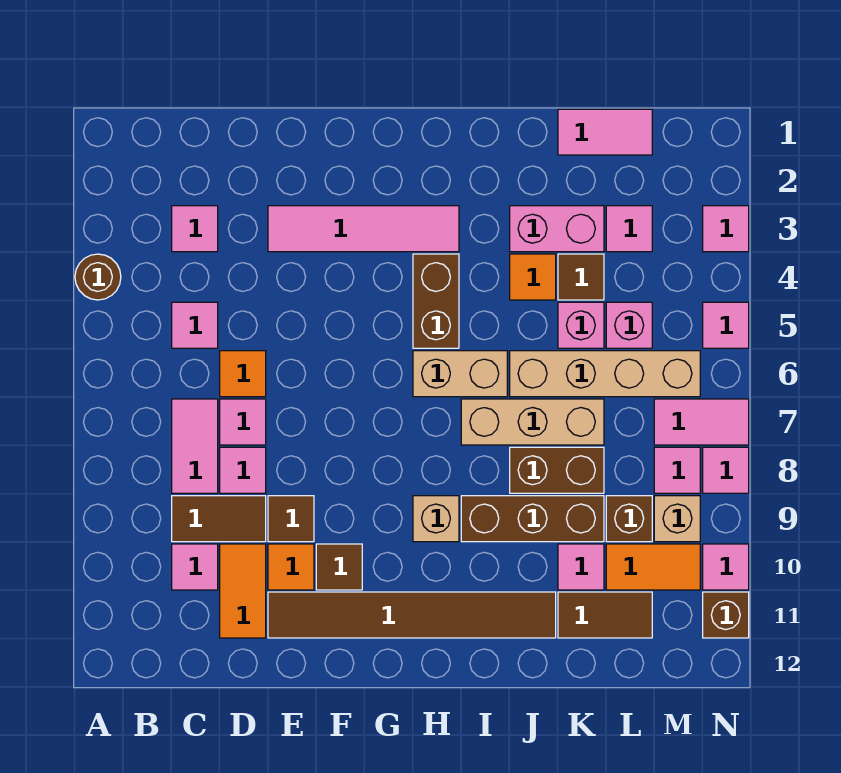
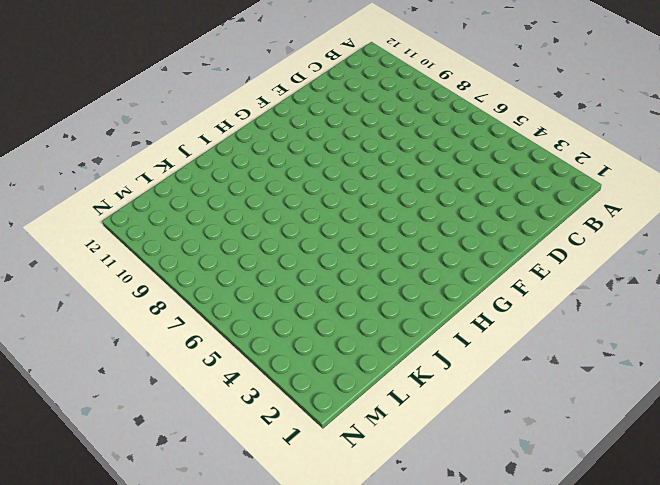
none -> brown round brick A4 level 1
none -> pink tile C3 level 1
none -> pink tile C5 level 1
none -> pink tile C7:C8 level 1

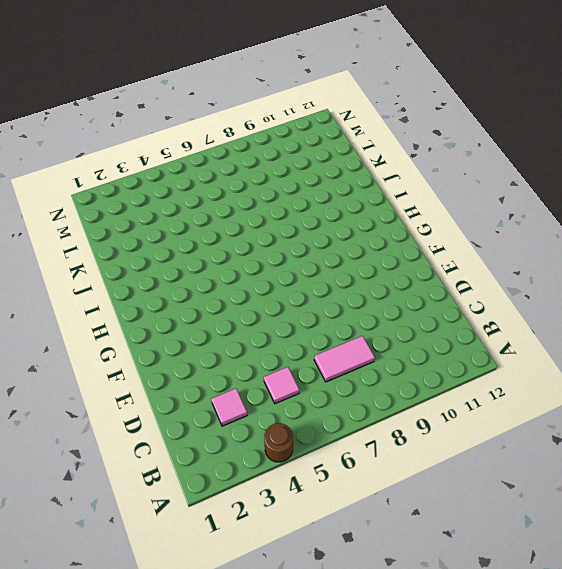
none -> brown tile C9:D9 level 1
none -> pink tile C10 level 1
none -> orange tile D6 level 1
none -> pink tile D7 level 1

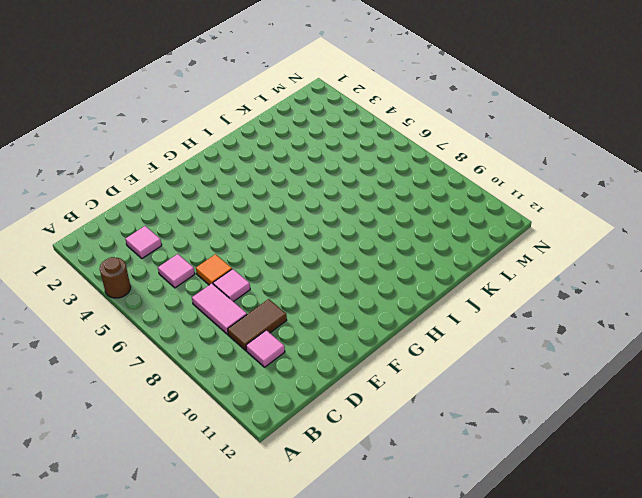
none -> pink tile D8 level 1
none -> orange tile D10:D11 level 1
none -> pink tile E3:H3 level 1
none -> brown tile E9 level 1

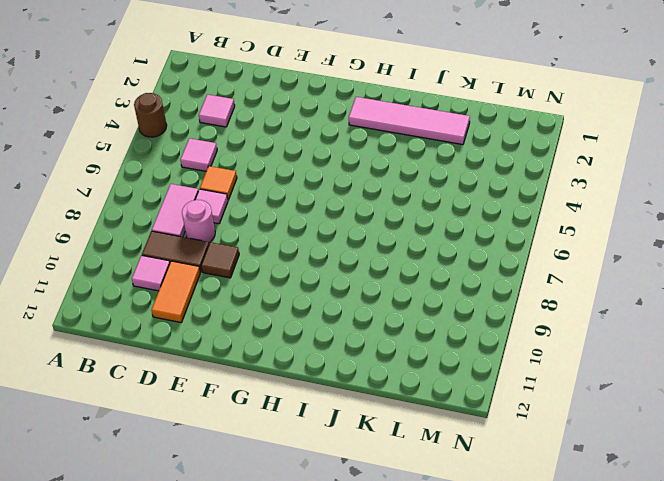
pink round brick D8 level 1 -> pink tile D8 level 1
pink tile H2:K2 level 1 -> pink tile E3:H3 level 1
none -> orange tile E10 level 1
none -> brown tile E11:J11 level 1
none -> brown tile F10 level 1
none -> brown brick H4:H5 level 1

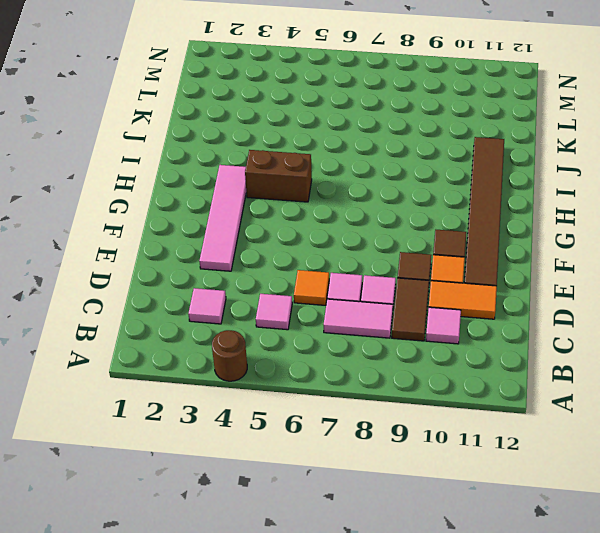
none -> tan brick H6:I6 level 1
none -> tan brick H9 level 1
none -> tan brick I7:K7 level 1
none -> brown brick I9:K9 level 1

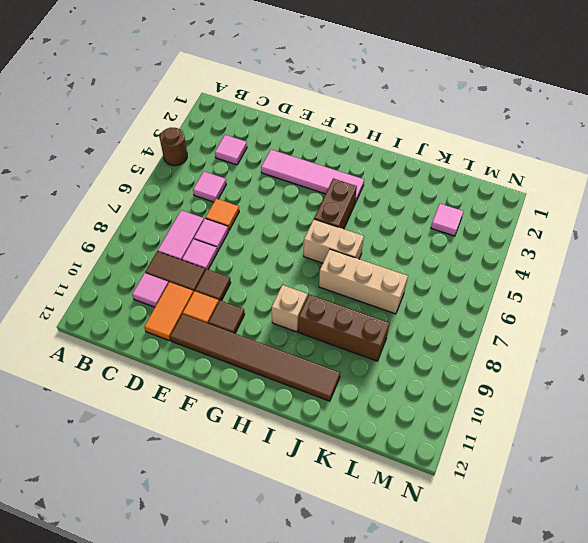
none -> pink brick J3:K3 level 1
none -> orange tile J4 level 1
none -> tan brick J6:M6 level 1
none -> brown brick J8:K8 level 1

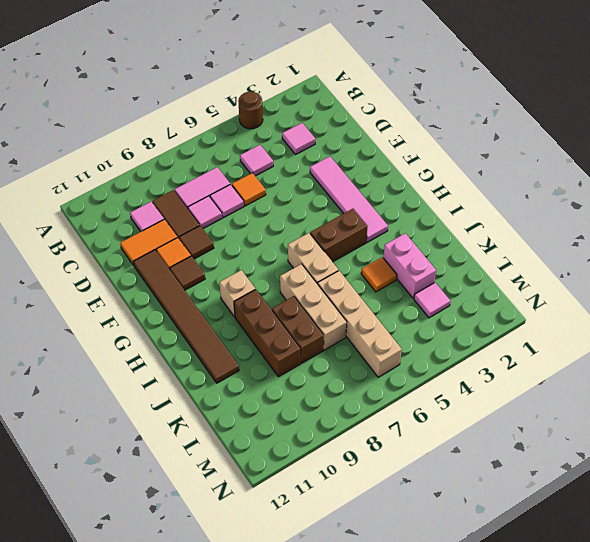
none -> pink tile K1:L1 level 1
none -> brown tile K4 level 1
none -> pink brick K5 level 1
none -> pink tile K10 level 1

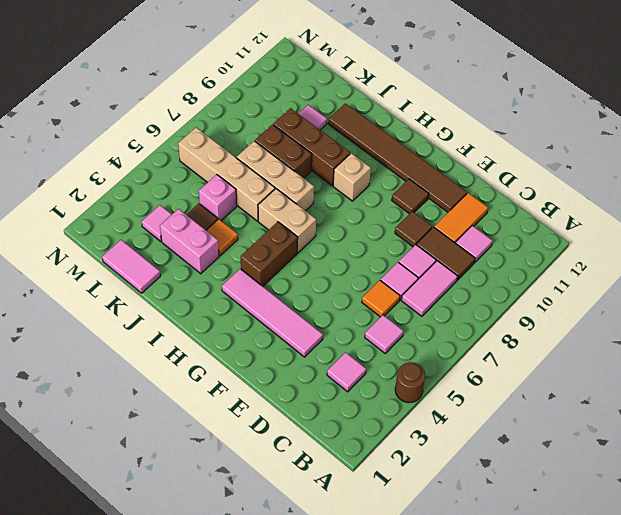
none -> orange tile E10 level 1
none -> brown tile K11:L11 level 1
none -> pink brick L5 level 1
none -> brown brick L9 level 1

